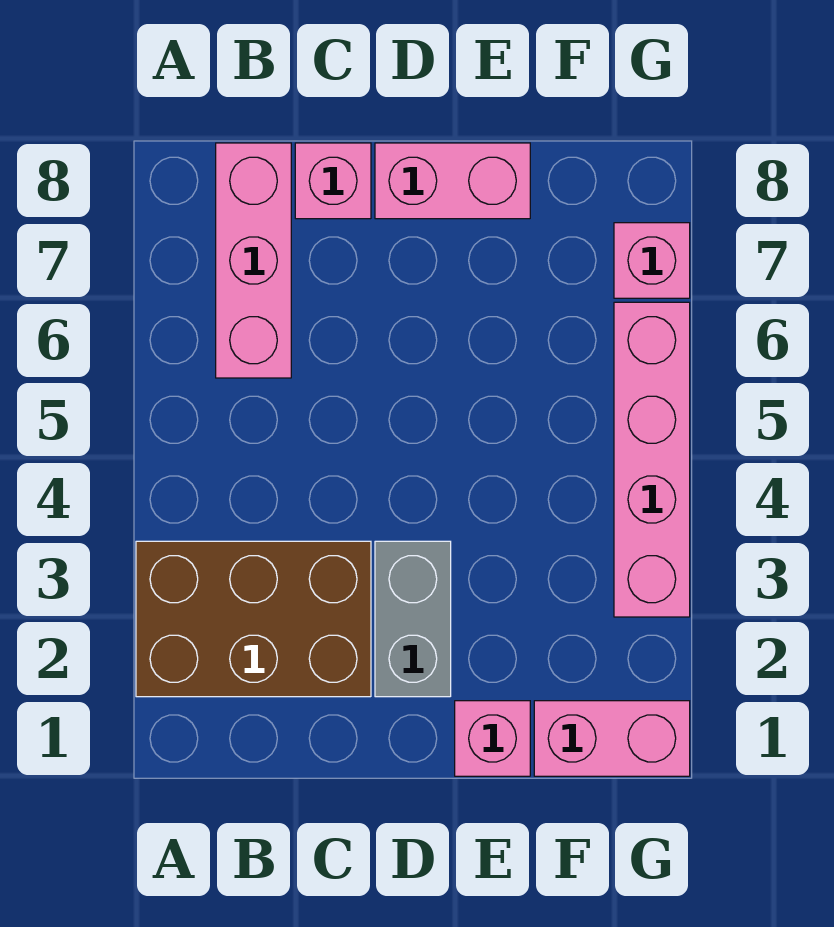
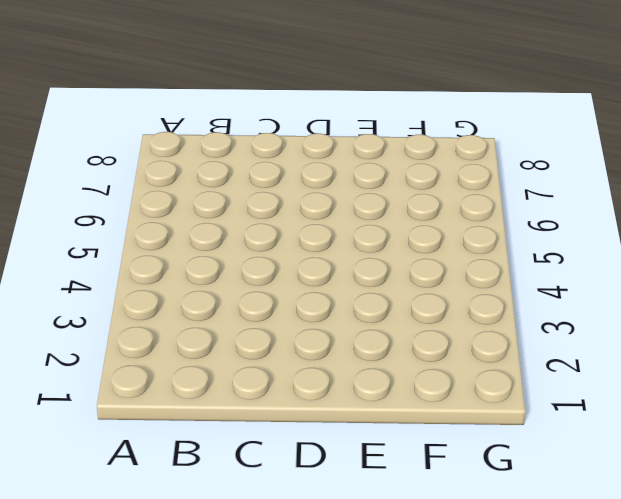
none -> brown brick A2:C3 level 1
none -> pink brick B6:B8 level 1

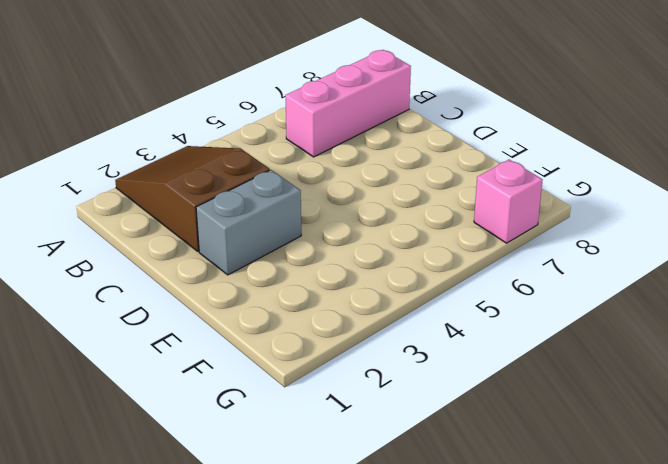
brown slope A2:C3 level 1 top C -> brown brick A2:C3 level 1
none -> pink brick C8 level 1
none -> pink brick D8:E8 level 1

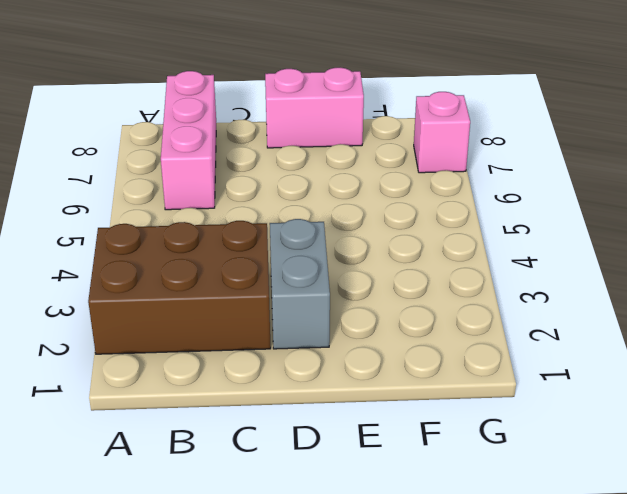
none -> pink brick C8 level 1
none -> pink brick E1 level 1

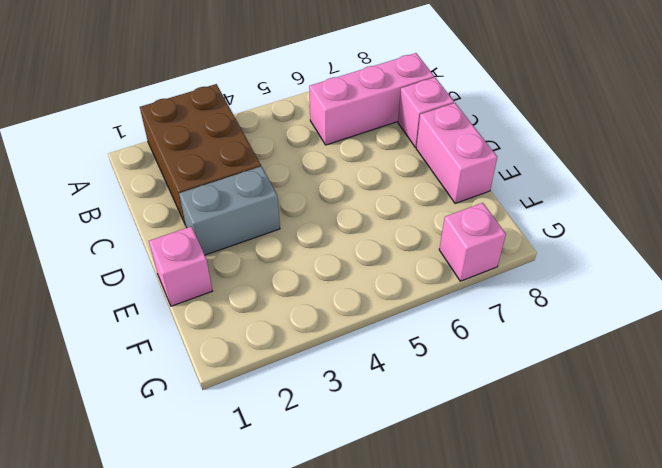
none -> pink brick F1:G1 level 1
none -> pink brick G3:G6 level 1

